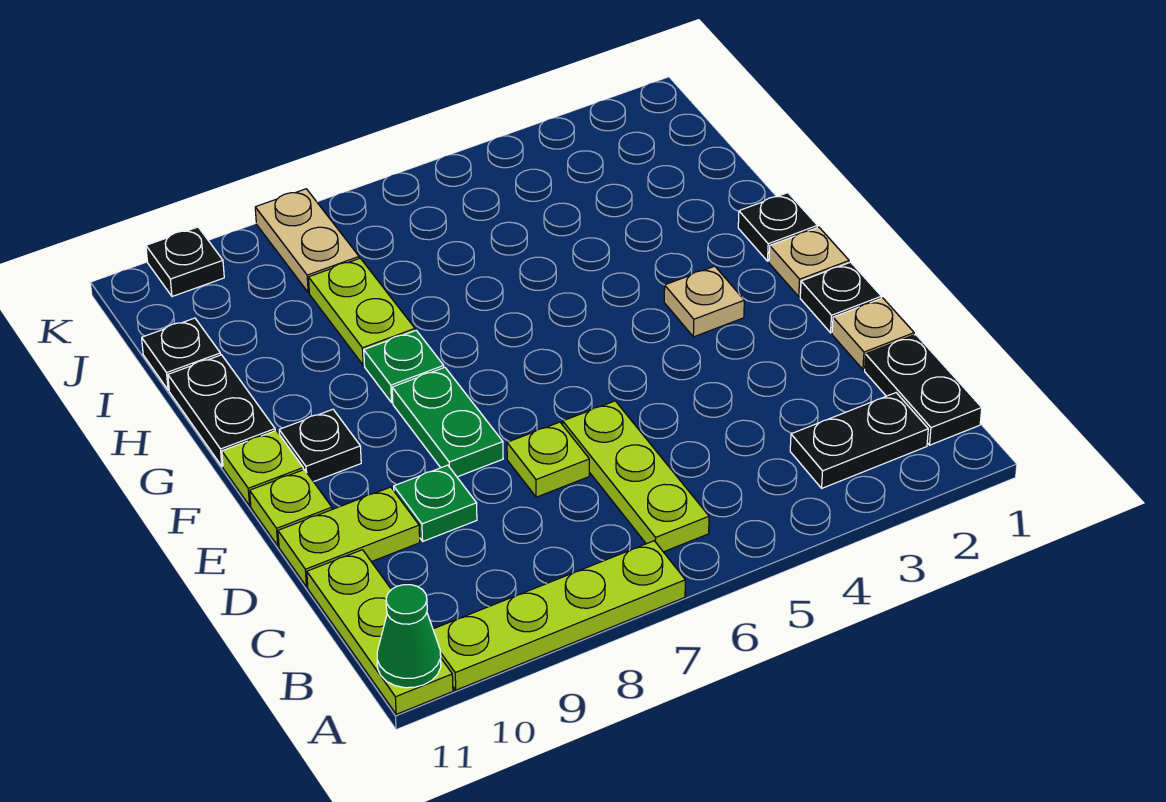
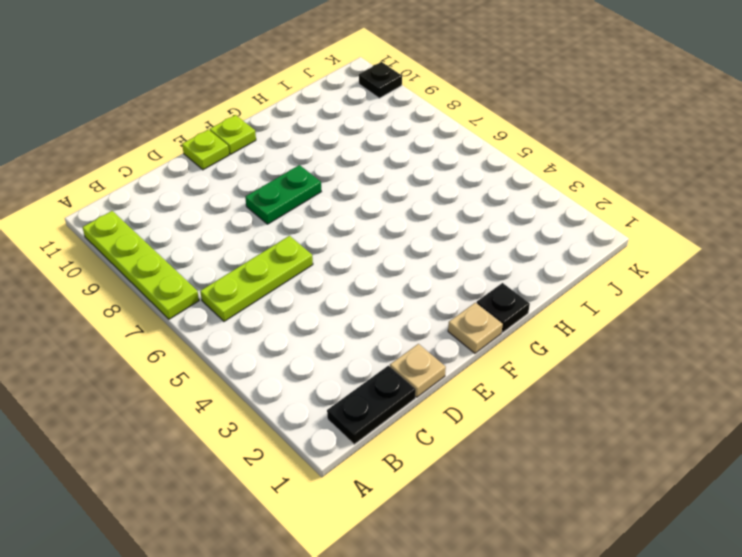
none -> lime plate A11:C11 level 1
none -> black plate B2:B3 level 1
none -> lime plate D7 level 1

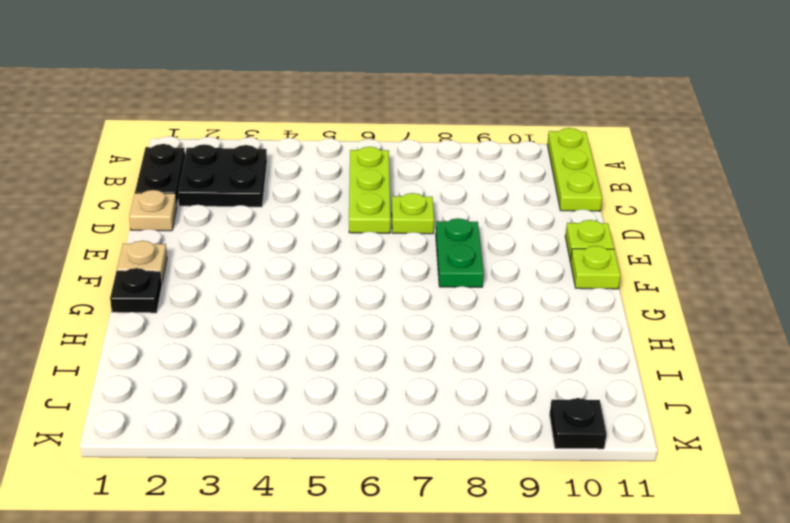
black plate B2:C3 level 1 -> black plate B2:B3 level 1
none -> lime plate A7:A10 level 1
none -> green plate D9 level 1
none -> lime plate D10:D11 level 1

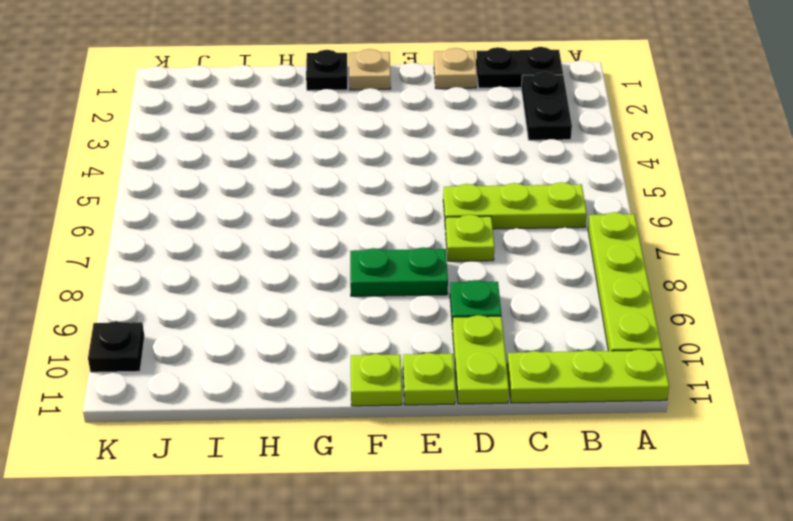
none -> black plate E1 level 1
none -> tan plate F3 level 1
none -> black plate F10 level 1

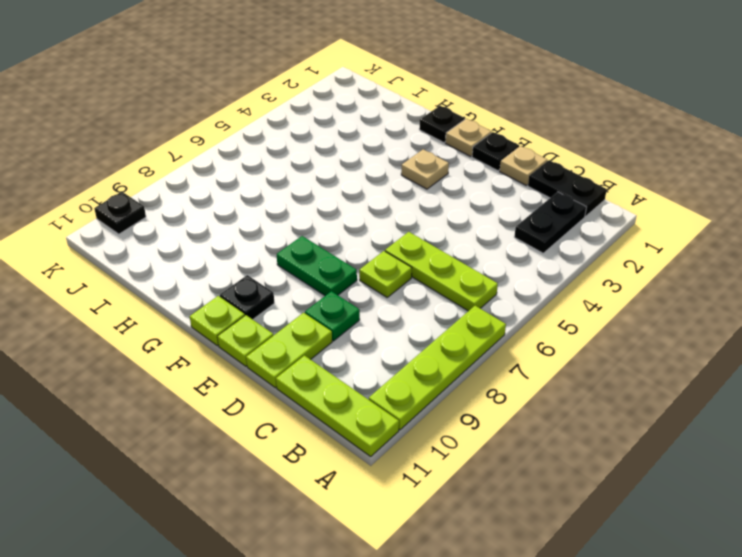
none -> green plate G8 level 1
none -> black plate G11:H11 level 1
none -> lime plate H8:I8 level 1

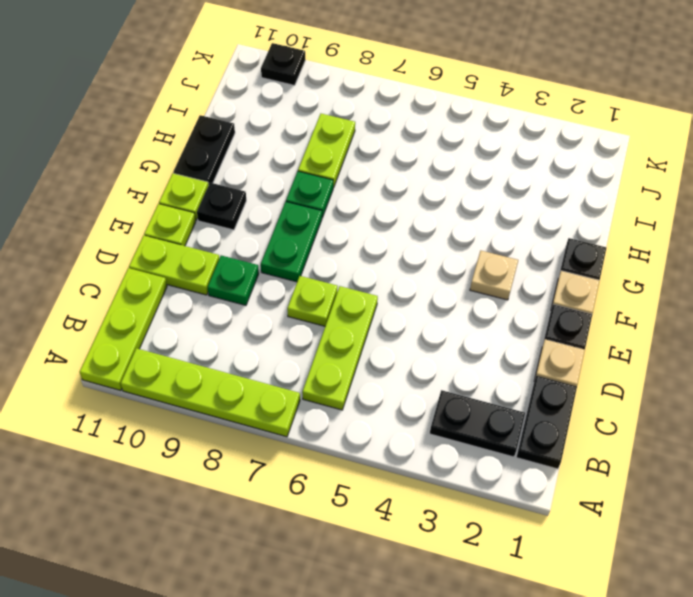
none -> black plate I11 level 1
none -> tan plate J8:K8 level 1
none -> green cone A11 level 2

